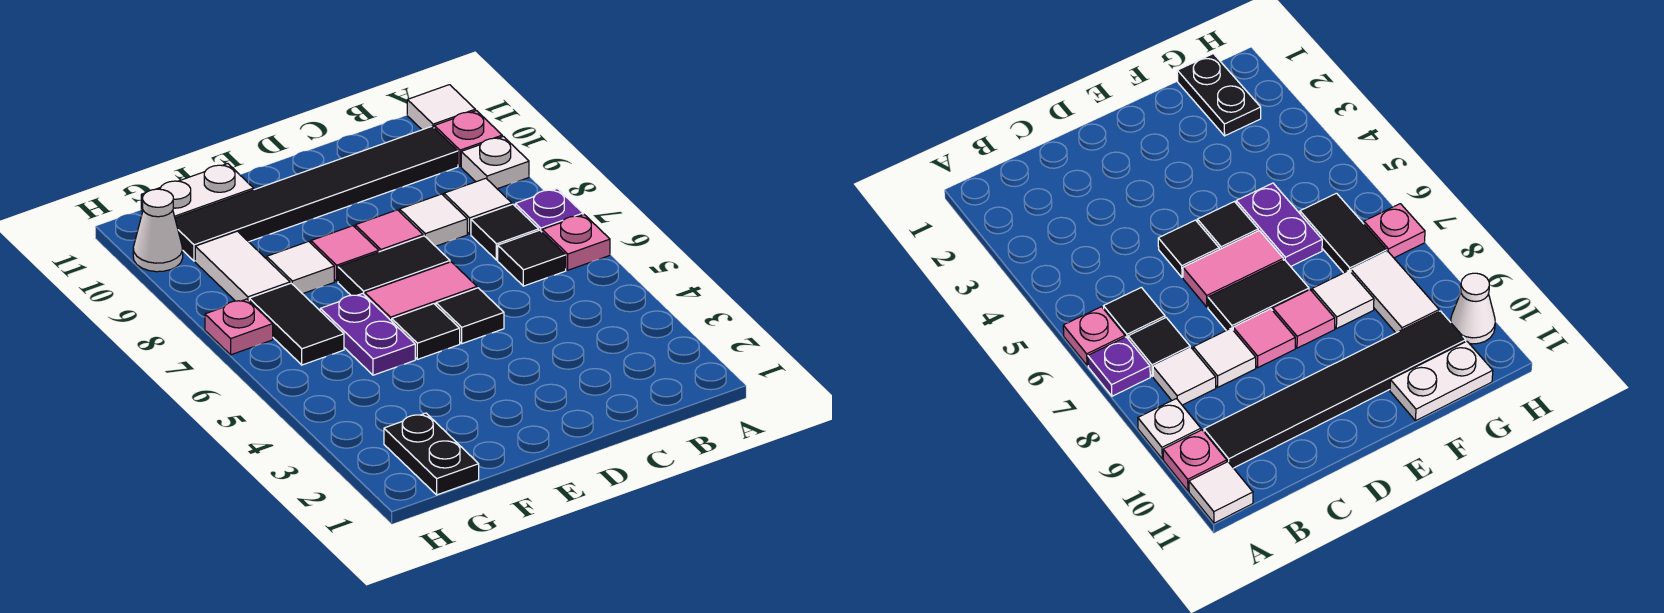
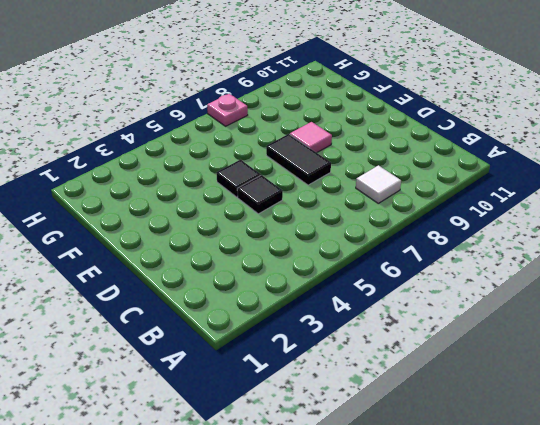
none -> pink plate A6 level 1
none -> purple plate A7 level 1
none -> white plate A9 level 1

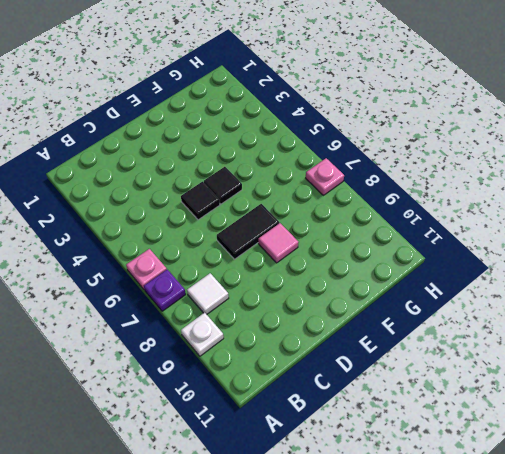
none -> pink plate A10 level 1
none -> white tile A11 level 1
none -> black tile B6 level 1

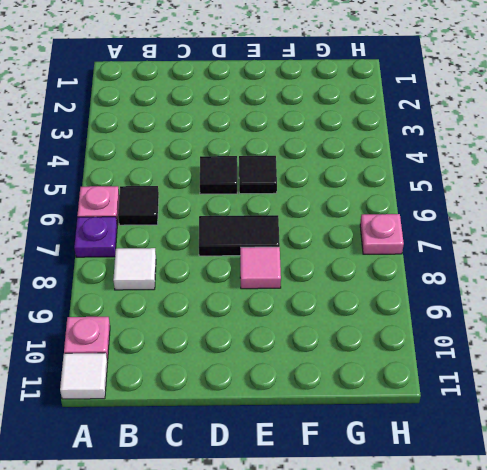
none -> white plate A9 level 1
none -> black tile B7 level 1
none -> black tile B10:G10 level 1

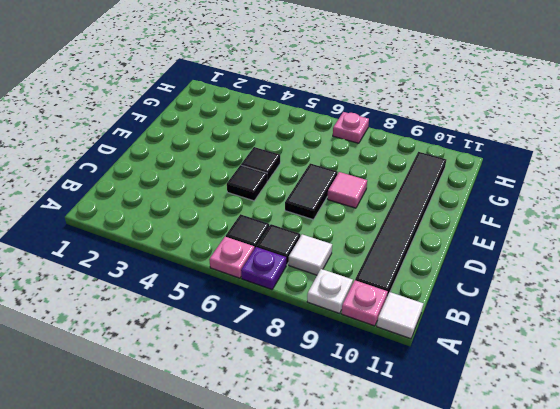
none -> white tile C8 level 1
none -> pink tile D6:E6 level 1
none -> pink tile D8 level 1

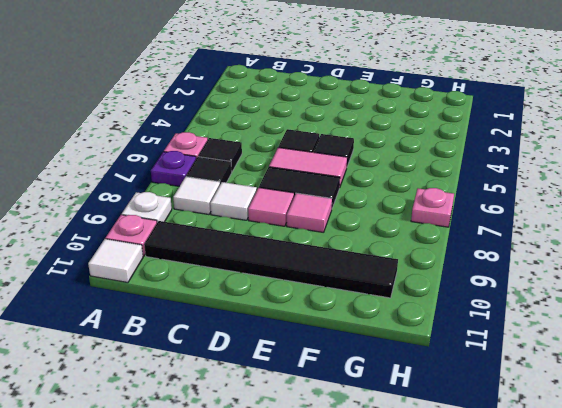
none -> purple plate F5:F6 level 1
none -> white tile F8 level 1
none -> white plate F11:G11 level 1

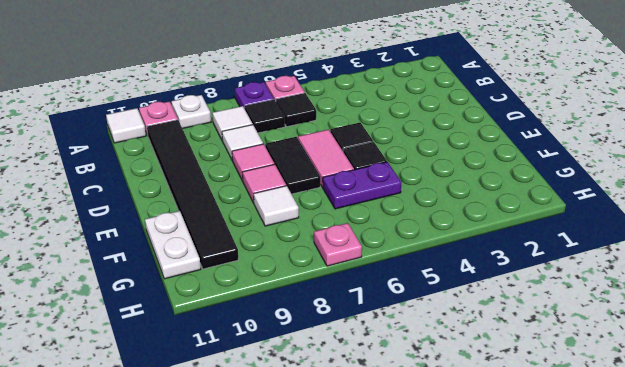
none -> black plate G1:G2 level 1
none -> black tile G6:G7 level 1
none -> white tile G8:G9 level 1

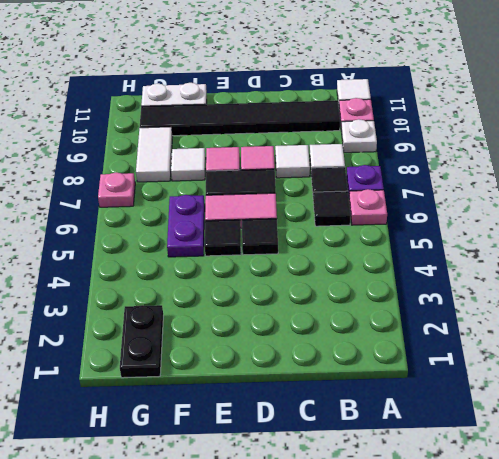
none -> black tile G6:G7 level 1
none -> white cone H10 level 1

